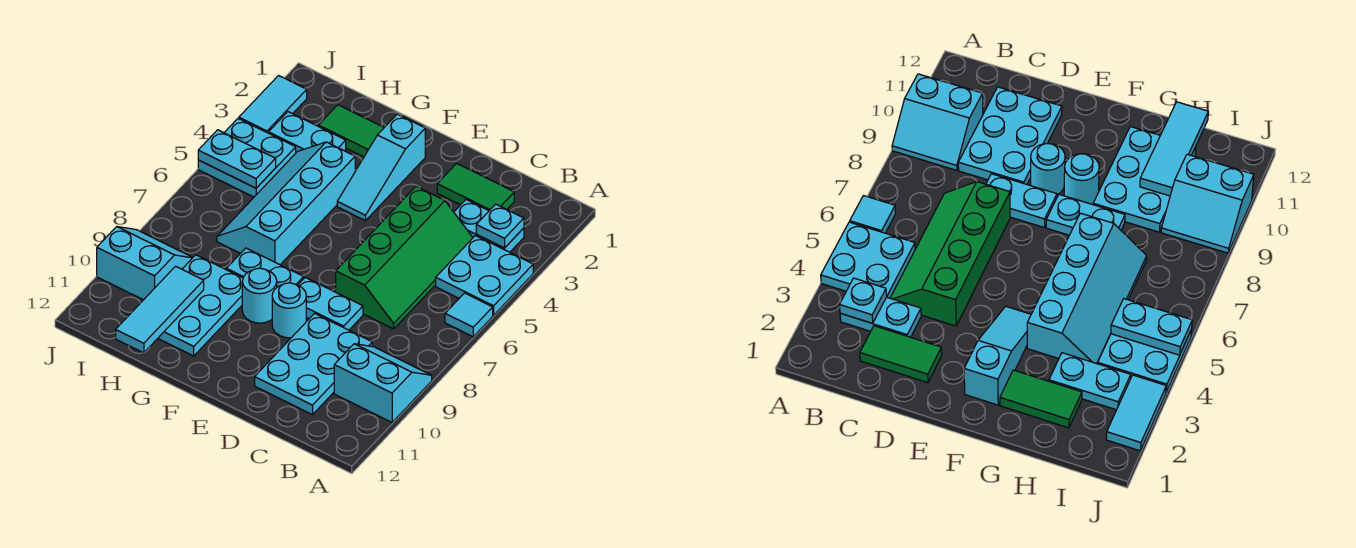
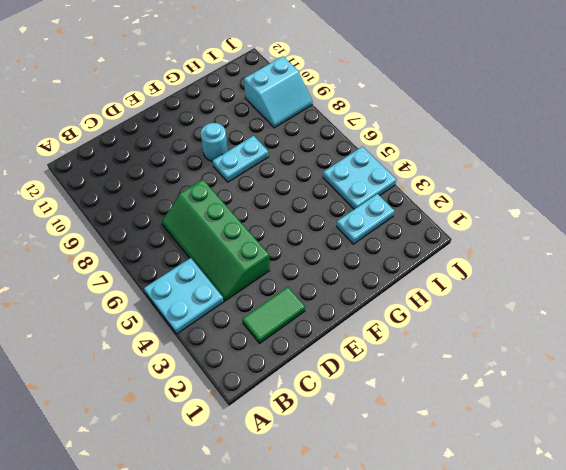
none -> cyan tile A6 level 1
none -> cyan slope A9:B10 level 1 top 10
none -> cyan plate B3:C3 level 1

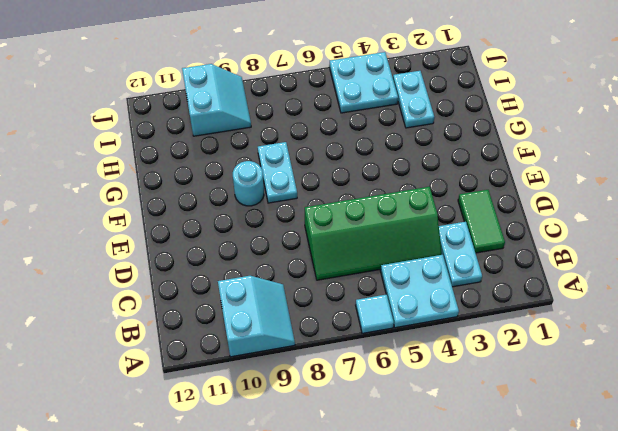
none -> cyan plate C9:D11 level 1
none -> cyan plate D8:E8 level 1
none -> cyan round brick E9 level 1

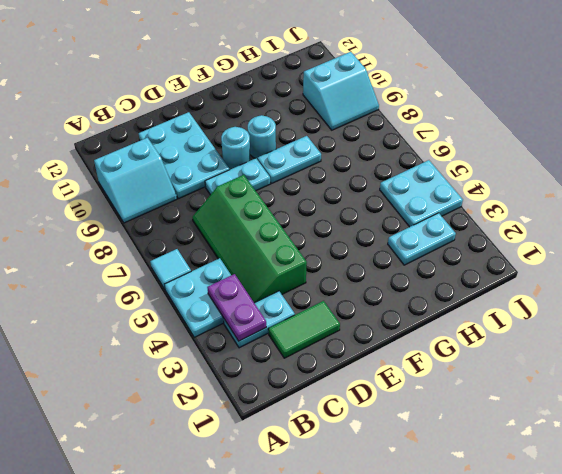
purple plate B3:B4 level 2 -> cyan plate B3 level 2
none -> cyan slope F2:F4 level 1 top 2
none -> green tile G2:H2 level 1
none -> cyan slope G4:H7 level 1 top G

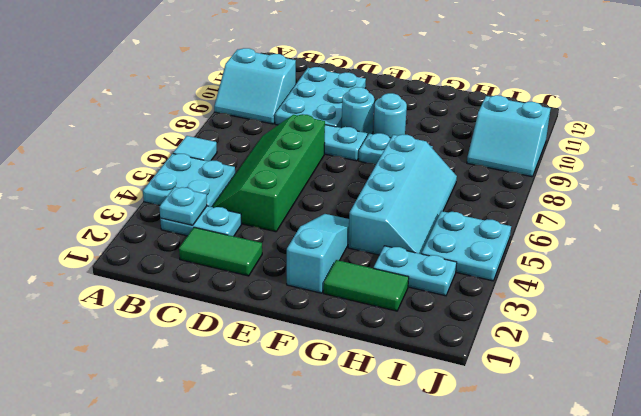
none -> cyan plate G9:H11 level 1
none -> cyan tile J2:J3 level 1
none -> cyan tile H10:H12 level 2

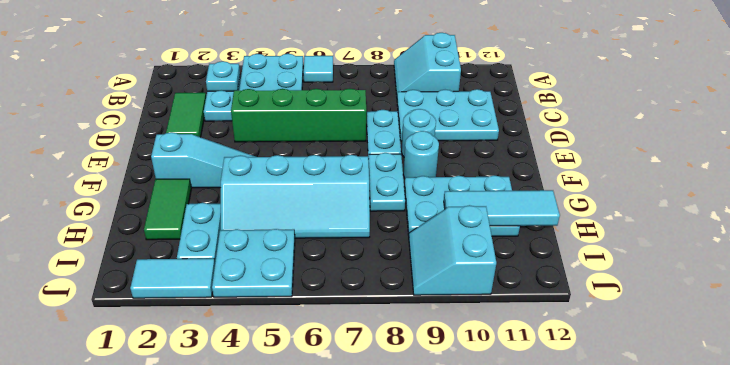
none -> cyan plate I5:J5 level 2

